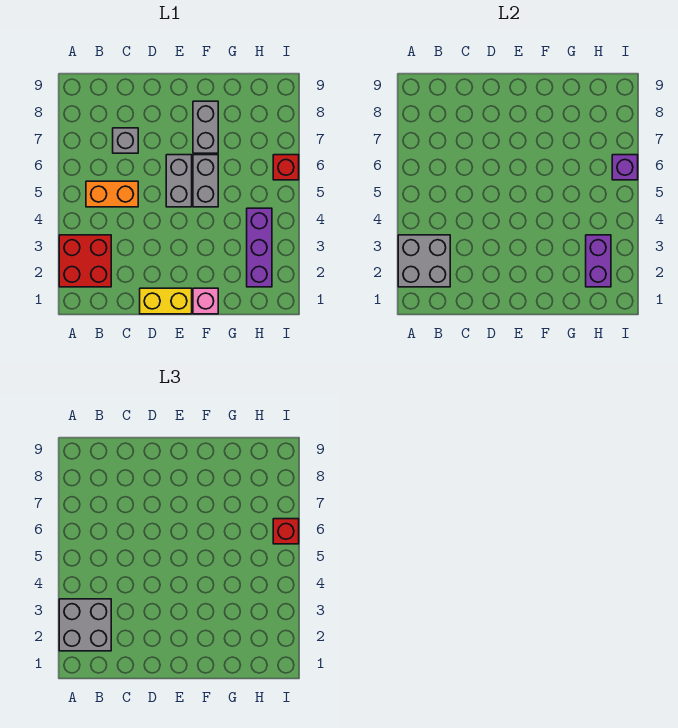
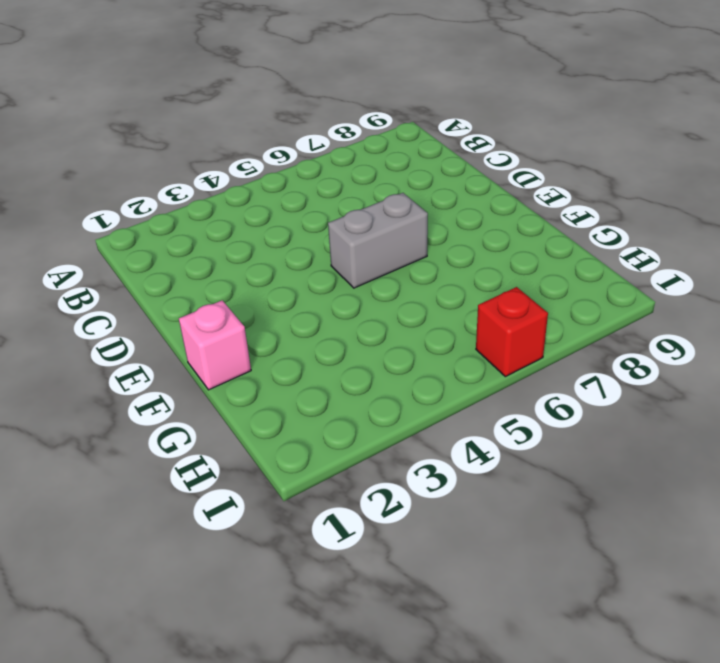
none -> red brick A2:B3 level 1
none -> orange brick B5:C5 level 1
none -> grey brick C7 level 1

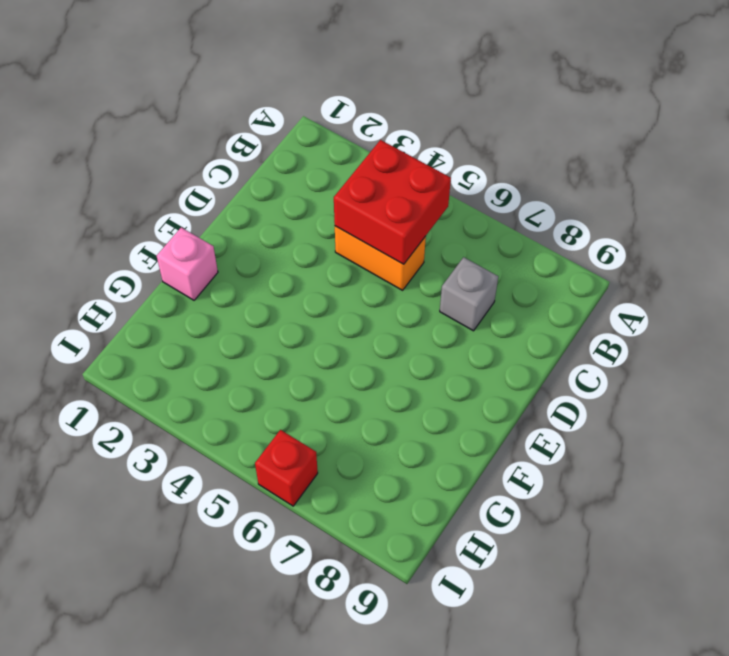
red brick B4:C5 level 2 -> red brick A2:B3 level 1
orange brick C4:C5 level 1 -> orange brick B5:C5 level 1
none -> yellow brick D1:E1 level 1
none -> grey brick E5:E6 level 1
none -> grey brick F5:F6 level 1

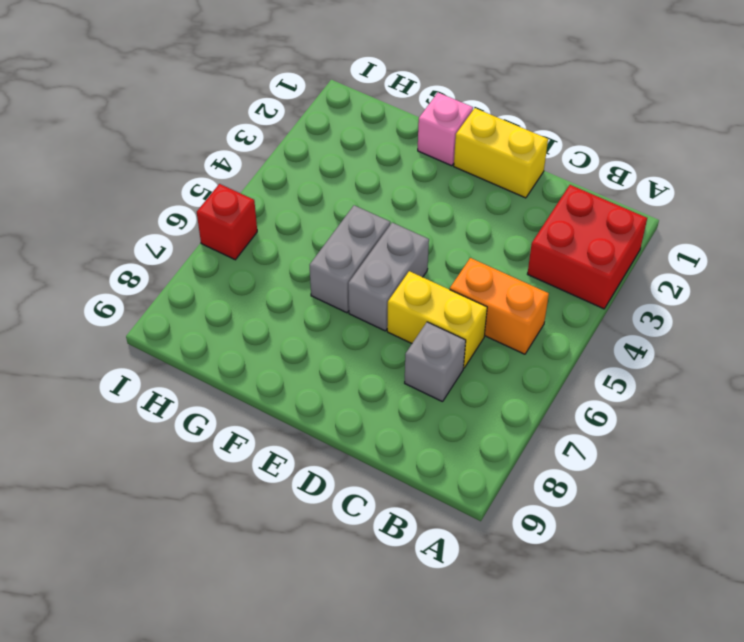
yellow brick C6:D6 level 1 -> none
none -> grey brick F7:F8 level 1
none -> purple brick H2:H4 level 1
none -> grey brick A2:B3 level 2

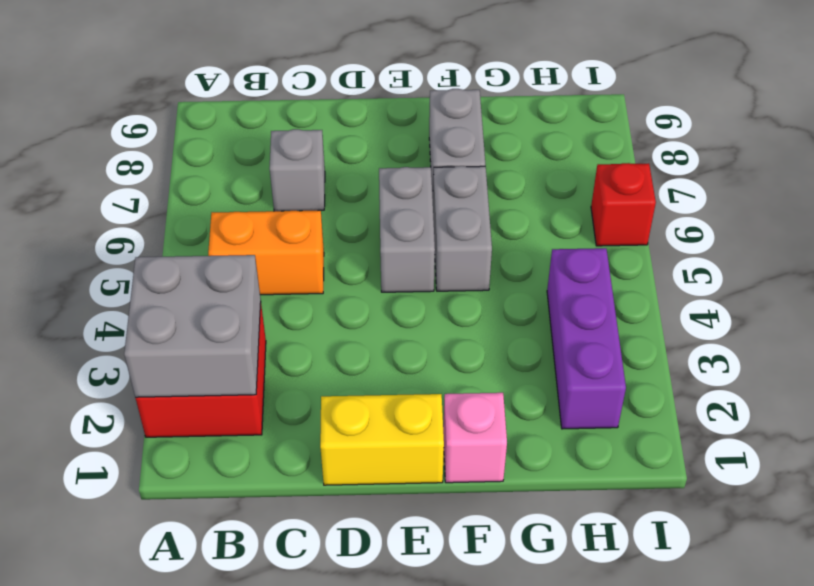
none -> purple brick H2:H3 level 2
none -> purple brick I6 level 2
none -> grey brick A2:B3 level 3

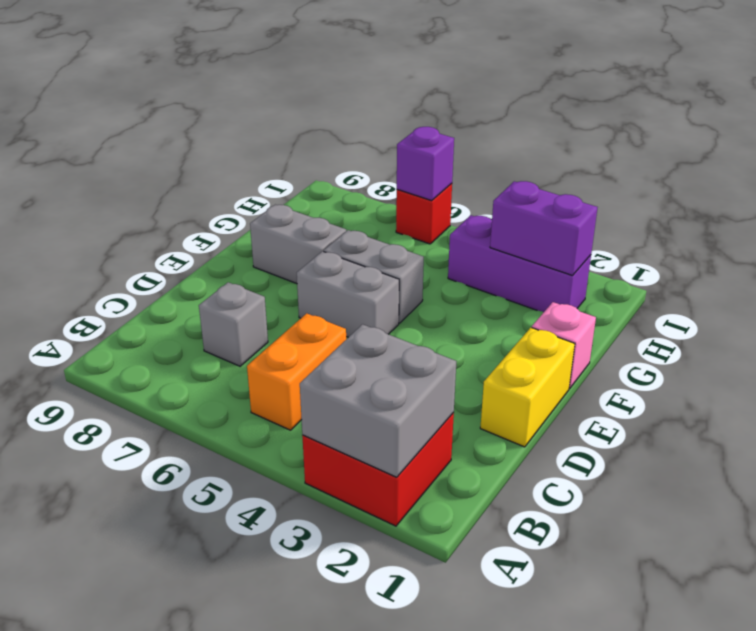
none -> grey brick A2:B3 level 3
none -> red brick I6 level 3

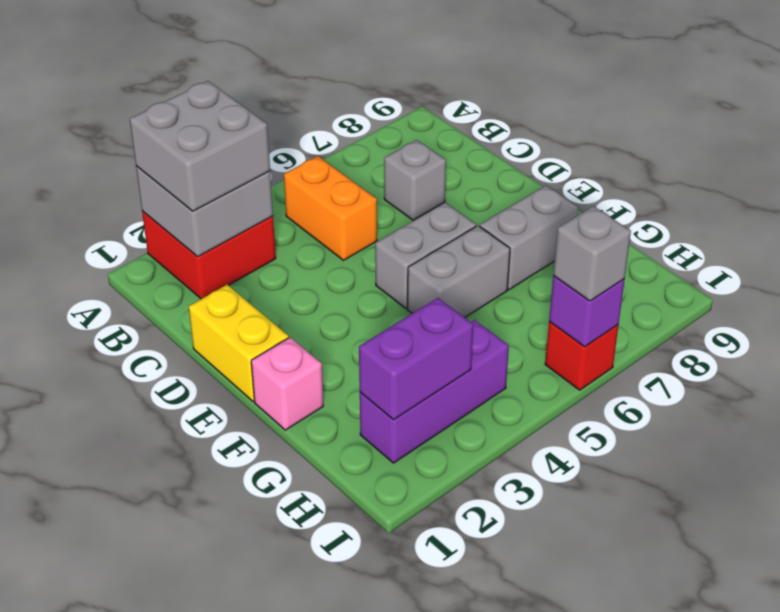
grey brick I6 level 3 -> red brick I6 level 3

